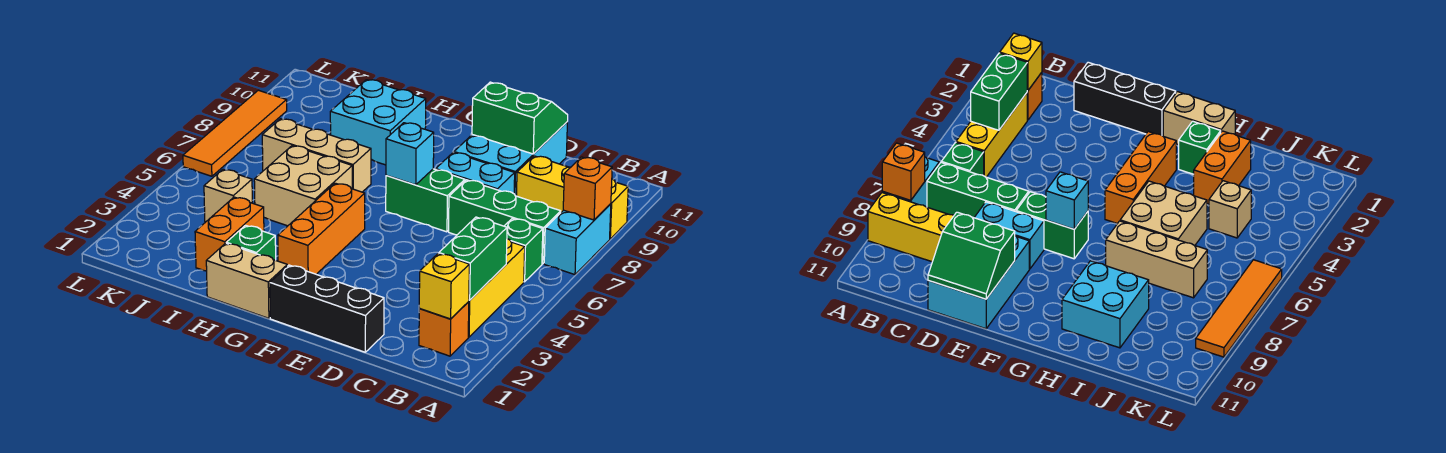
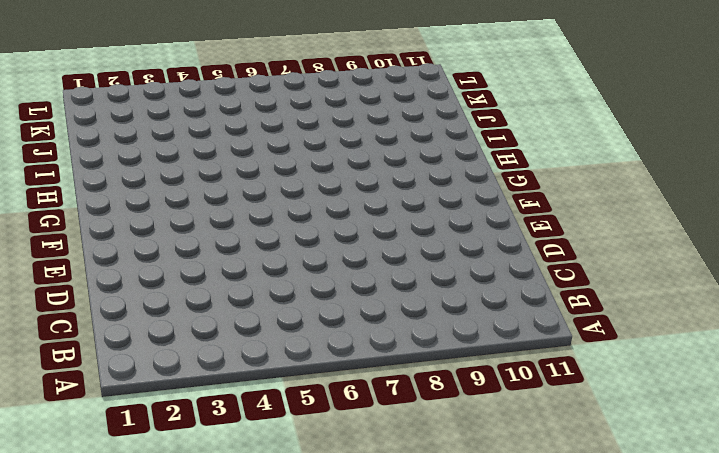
none -> cyan brick A7:A8 level 1
none -> yellow brick A9:C9 level 1
none -> orange brick B2 level 1

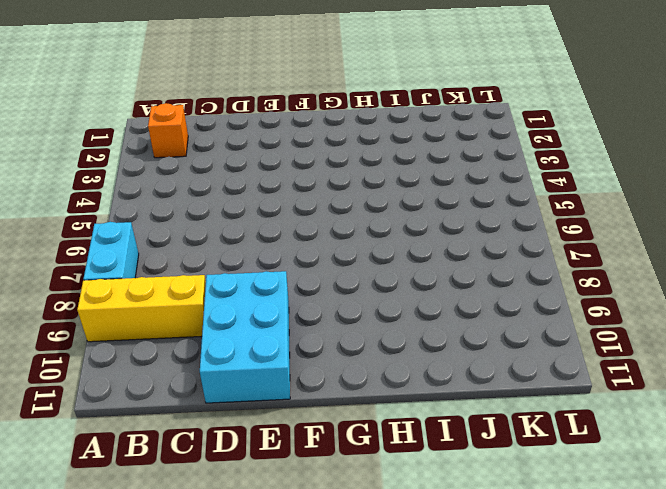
none -> yellow brick B3:B5 level 1
none -> green brick B6 level 1
none -> green brick B7:D7 level 1

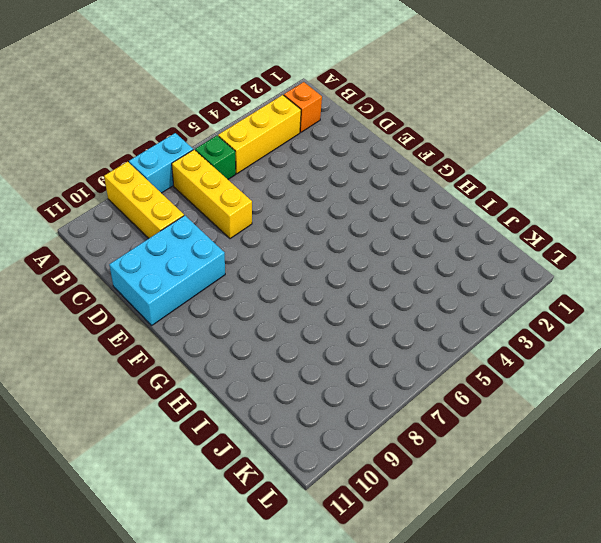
yellow brick B7:D7 level 1 -> green brick B7:D7 level 1
none -> black brick D1:F1 level 1
none -> cyan brick D8:E8 level 1
none -> green brick E7:F7 level 1

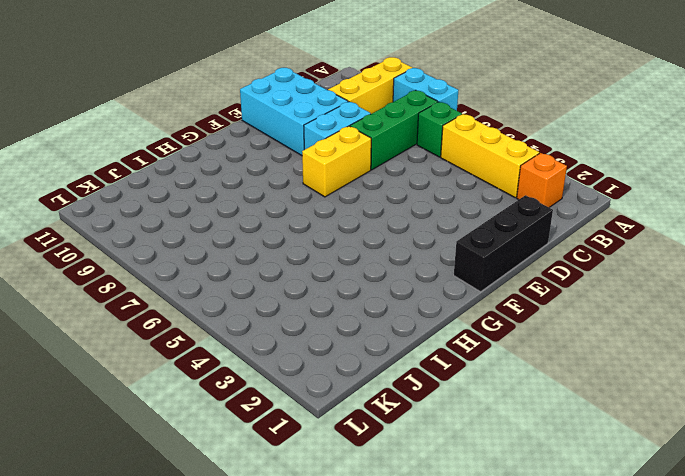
yellow brick E7:F7 level 1 -> green brick E7:F7 level 1
none -> tan brick G1:H1 level 1
none -> orange brick G3:G5 level 1
none -> green brick H2 level 1

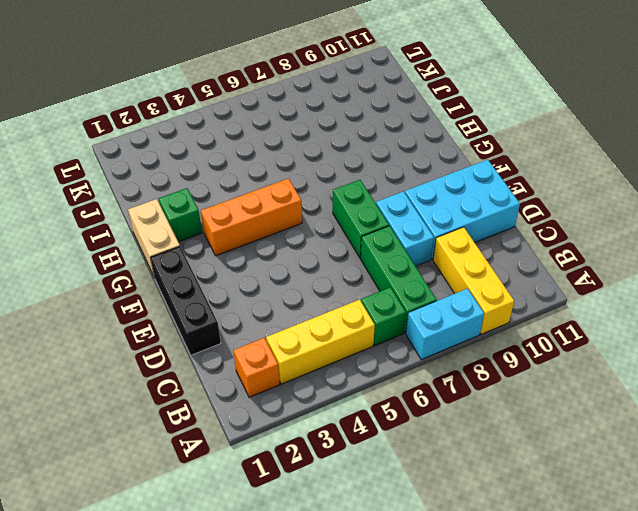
none -> tan brick H5:I6 level 1
none -> tan brick H7:J7 level 1
none -> cyan brick H9:I10 level 1

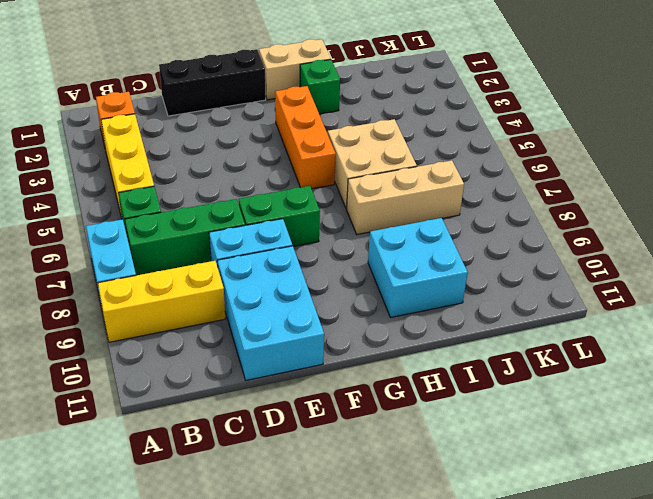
none -> orange brick I2:I3 level 1
none -> tan brick J4 level 1
none -> orange tile L6:L9 level 1

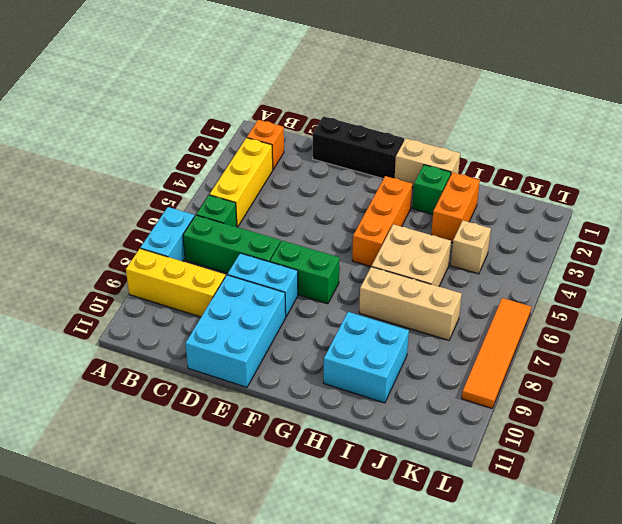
none -> orange brick A8 level 2
none -> yellow brick B2 level 2
none -> green brick B3:B4 level 2

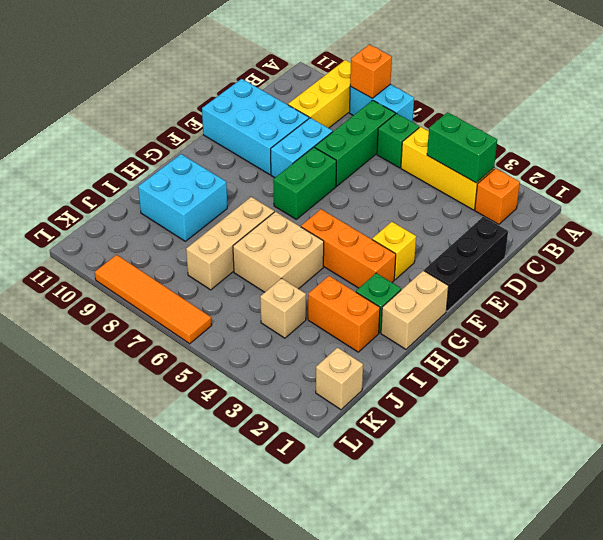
yellow brick F3 level 1 -> yellow brick B2 level 2
tan brick K1 level 1 -> none
none -> green slope D10:E11 level 2 top 10
none -> cyan brick F7 level 2

